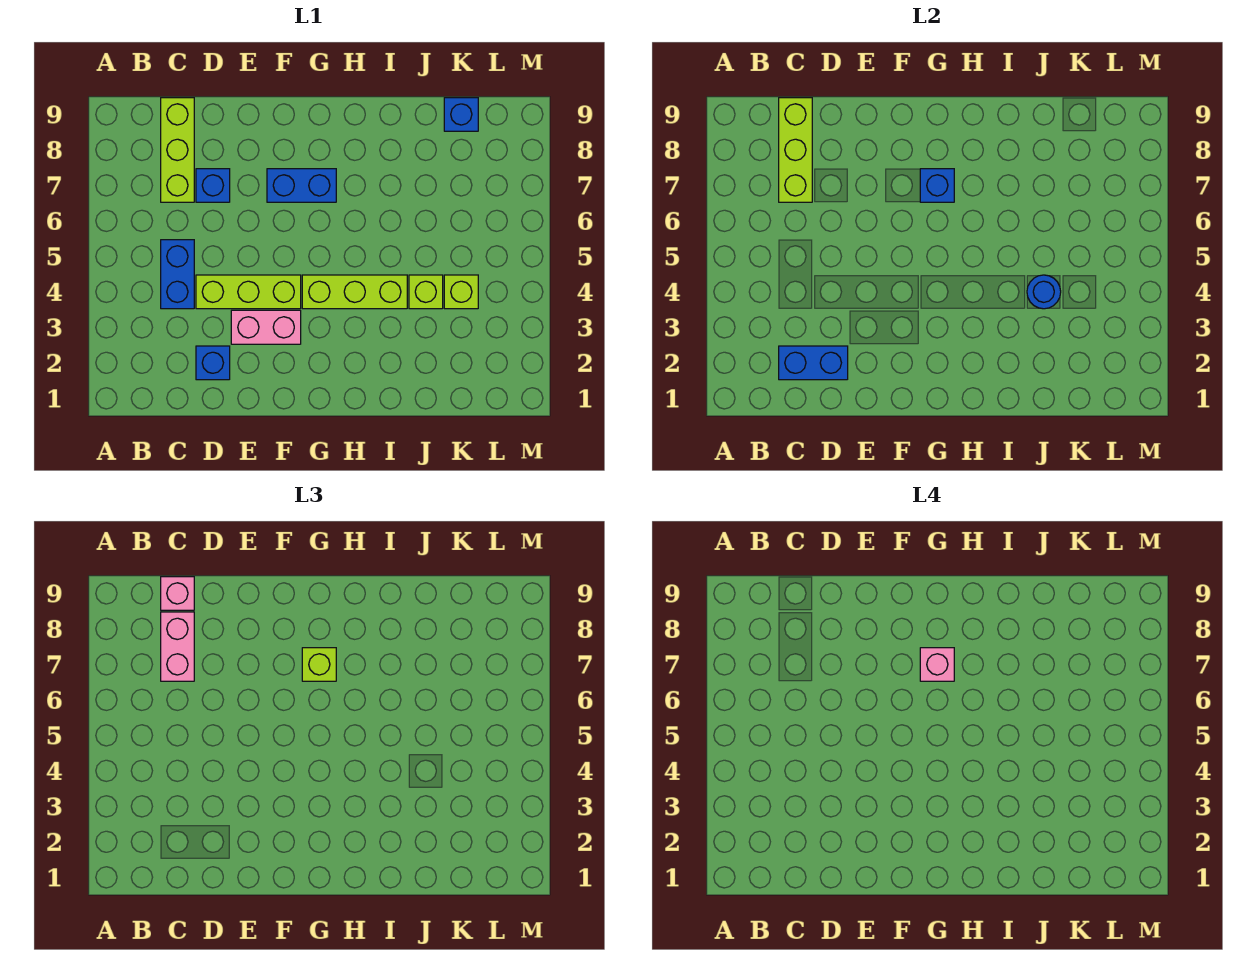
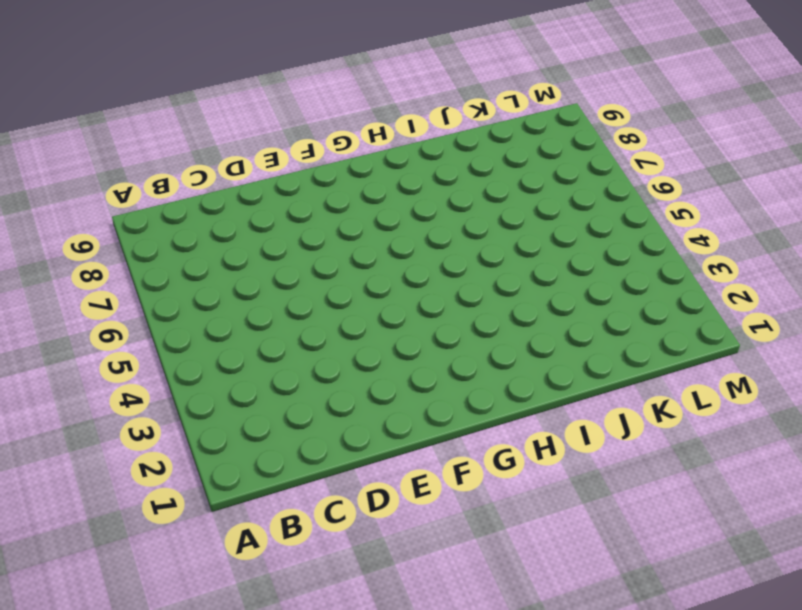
none -> blue brick C4:C5 level 1
none -> lime brick C7:C9 level 1
none -> blue brick D2 level 1

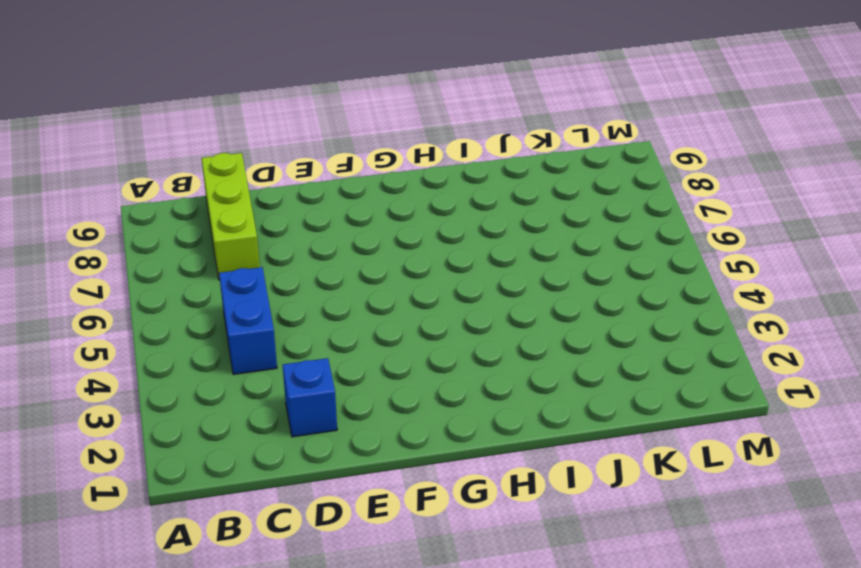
none -> lime brick D4:F4 level 1
none -> blue brick D7 level 1
none -> pink brick E3:F3 level 1

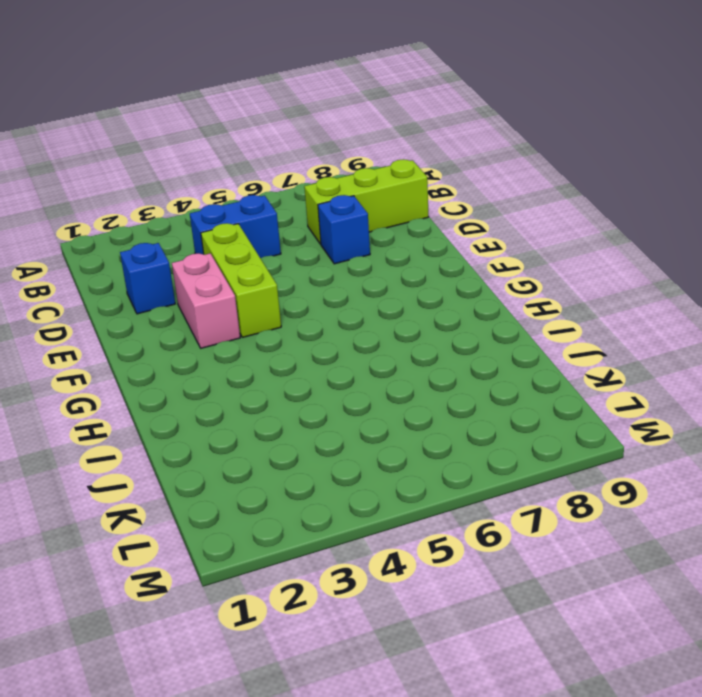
none -> blue brick F7:G7 level 1
none -> lime brick G4:I4 level 1
none -> lime brick J4 level 1

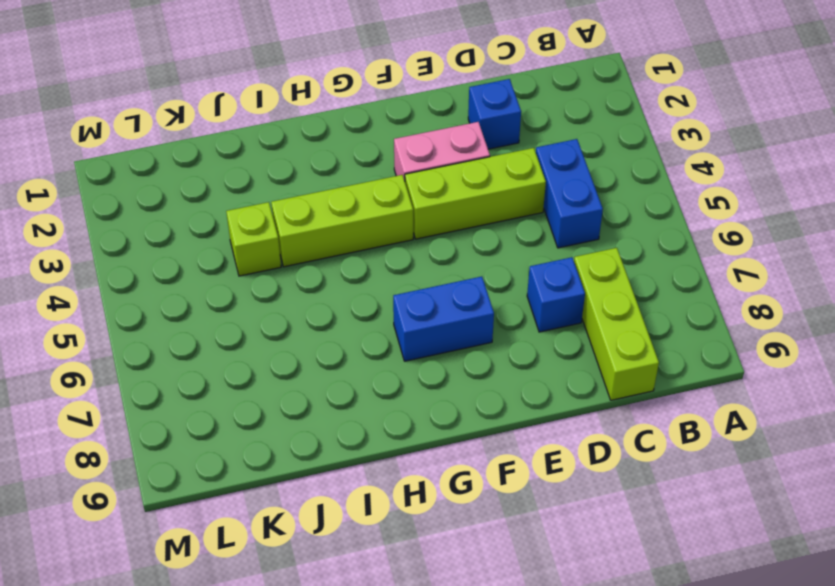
none -> lime brick K4 level 1
none -> blue brick K9 level 1
none -> blue brick C2:D2 level 2

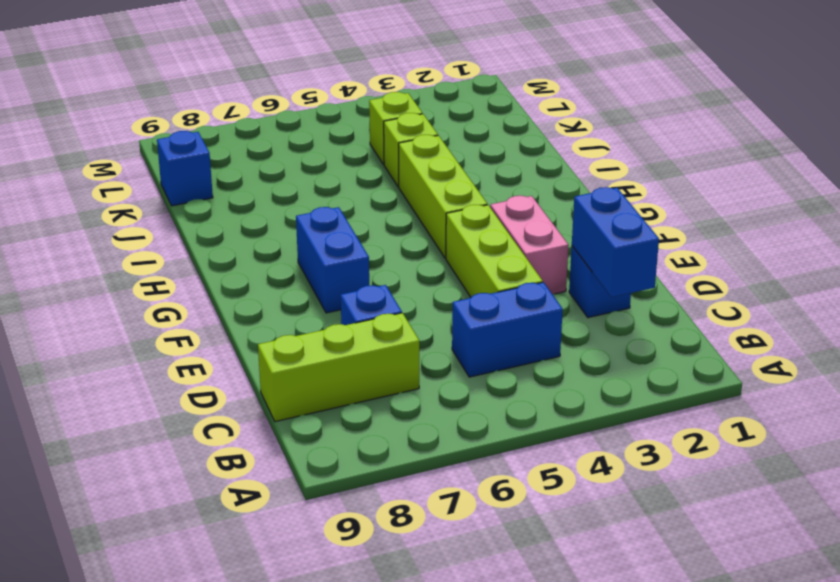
none -> lime brick C7:C9 level 2
none -> blue brick G7 level 2
none -> blue round brick J4 level 2

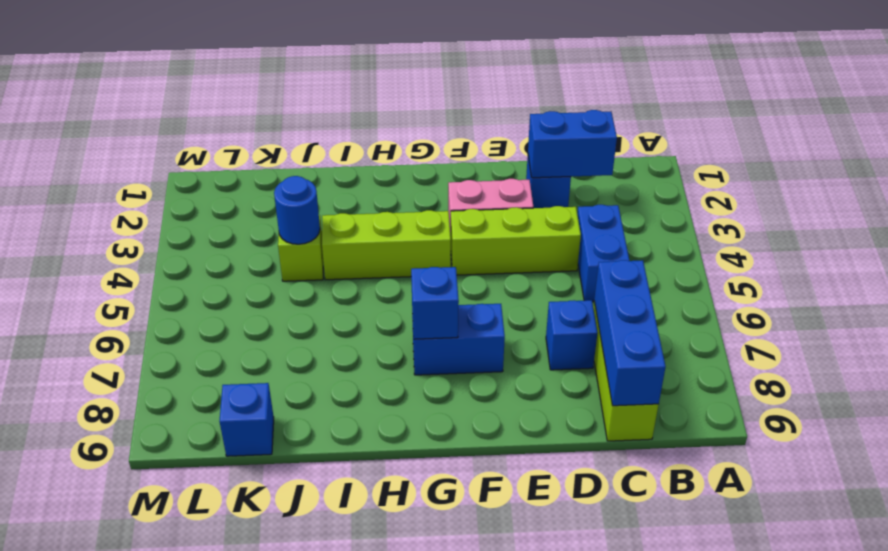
blue brick C7:C9 level 2 -> lime brick C7:C9 level 2
none -> lime brick K4 level 1
none -> pink brick C7:C8 level 3
none -> pink brick C9 level 3

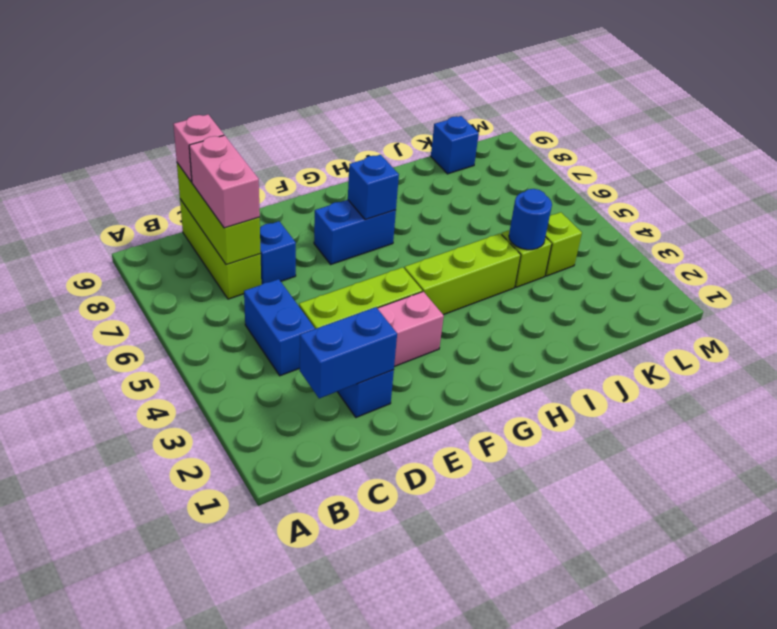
none -> lime brick G7 level 3
none -> pink brick G7 level 4

